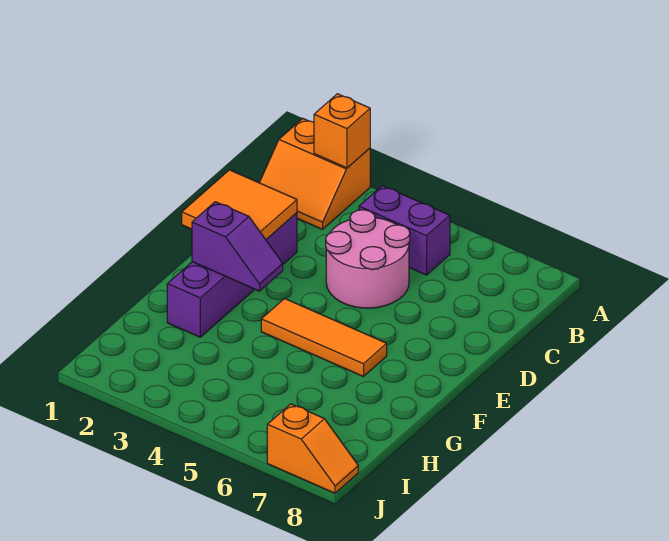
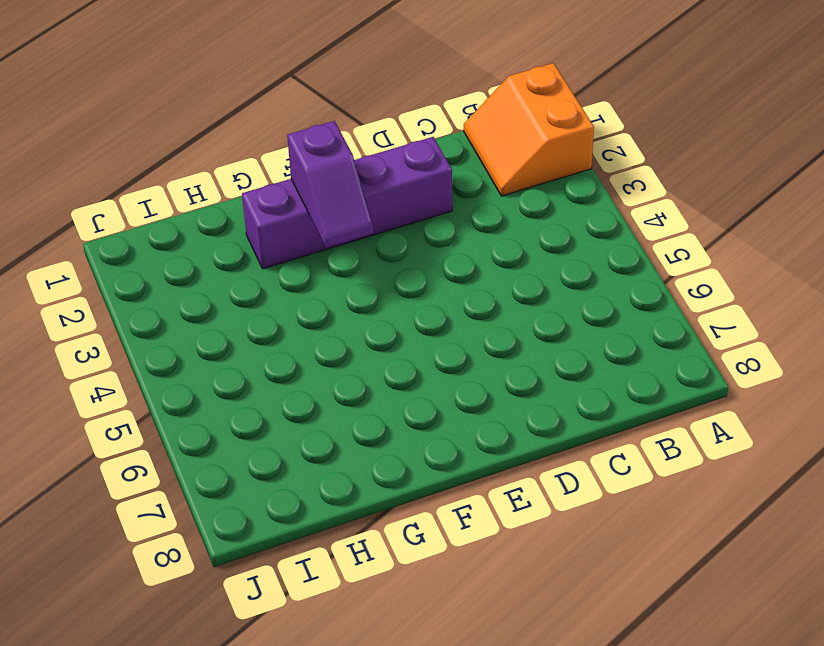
none -> purple brick B4:B5 level 1
none -> pink round brick C4:D5 level 1

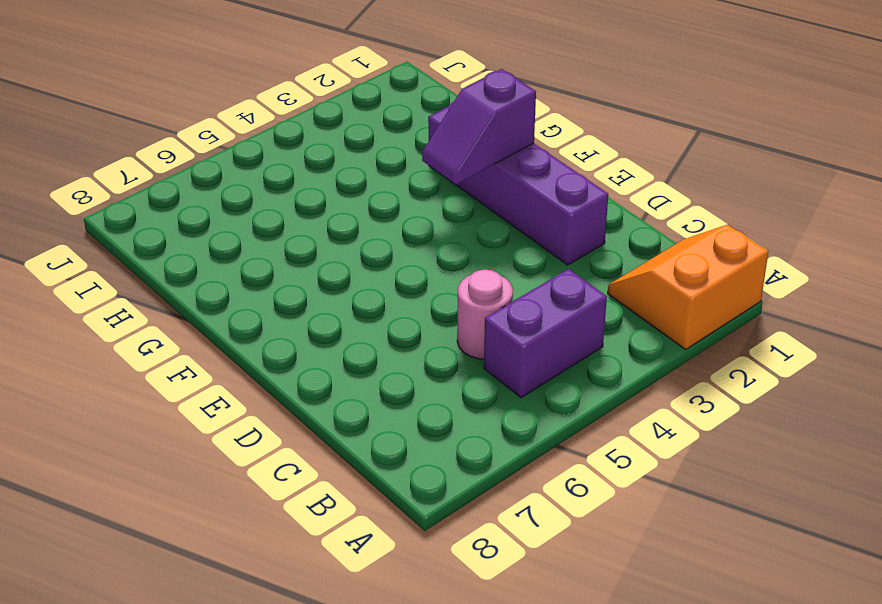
pink round brick C5 level 1 -> pink round brick C4:D5 level 1
none -> orange tile F4:F6 level 1
none -> orange slope J7:J8 level 1 top 7

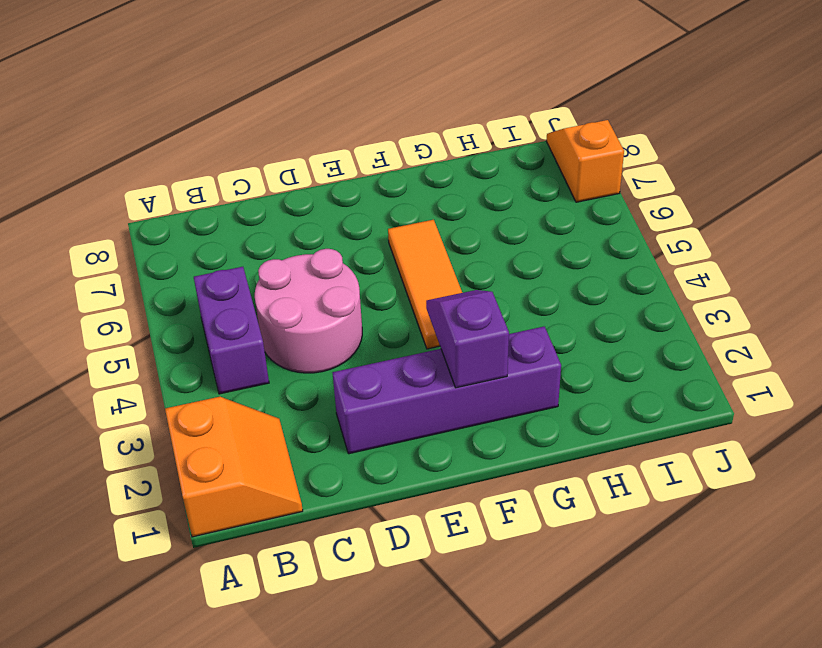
none -> orange brick A2 level 2
none -> orange tile D1:E2 level 2

